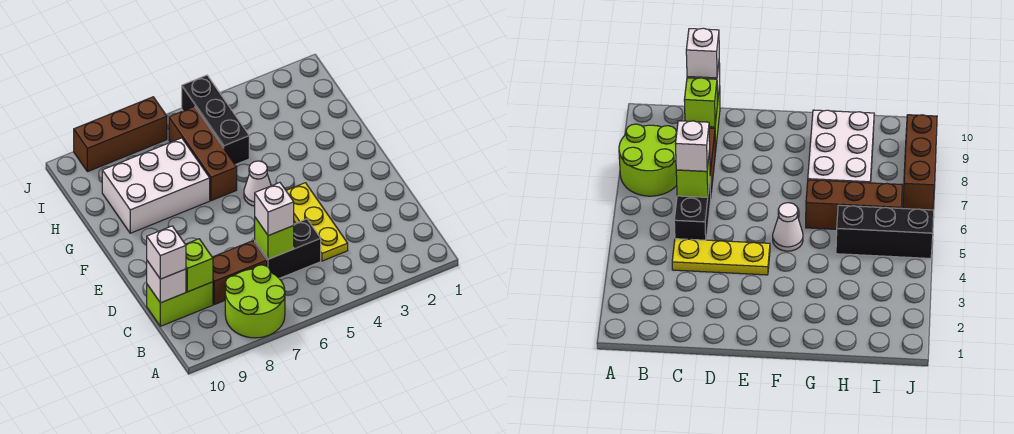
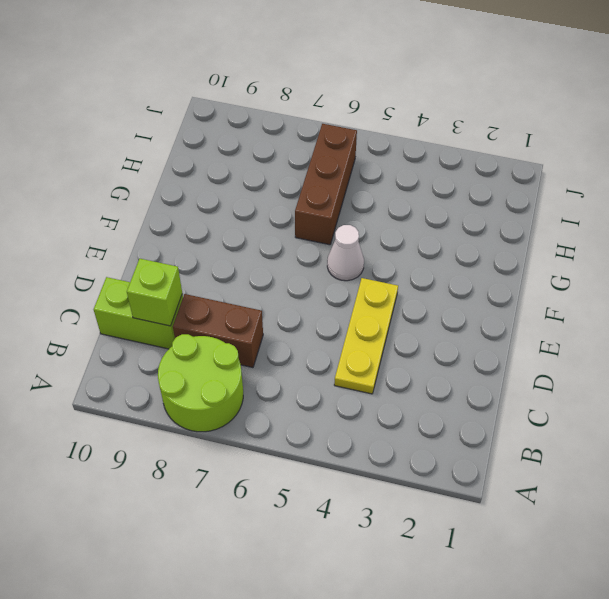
none -> black brick C5:C6 level 1
none -> white brick G7:H9 level 1
none -> black brick H5:J5 level 1

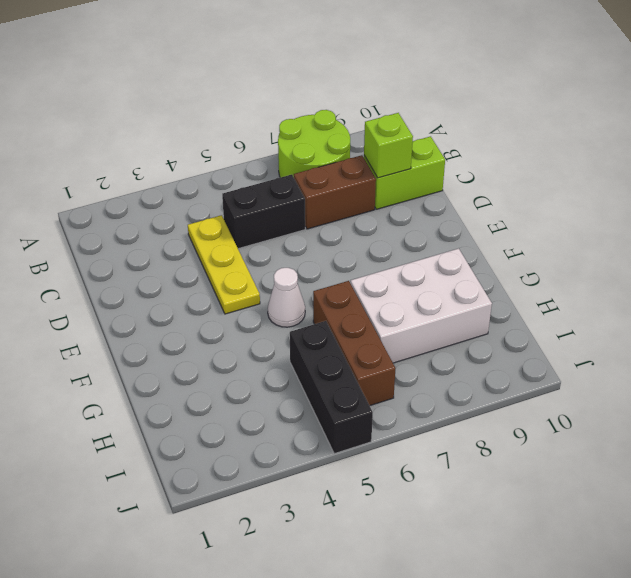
none -> brown brick J7:J9 level 1
none -> lime brick C6 level 2
none -> white brick C10 level 2

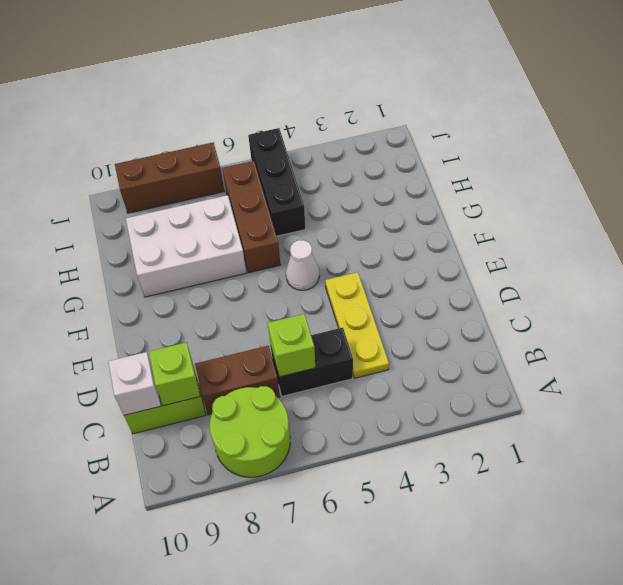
none -> white brick C6 level 3
none -> white brick C10 level 3

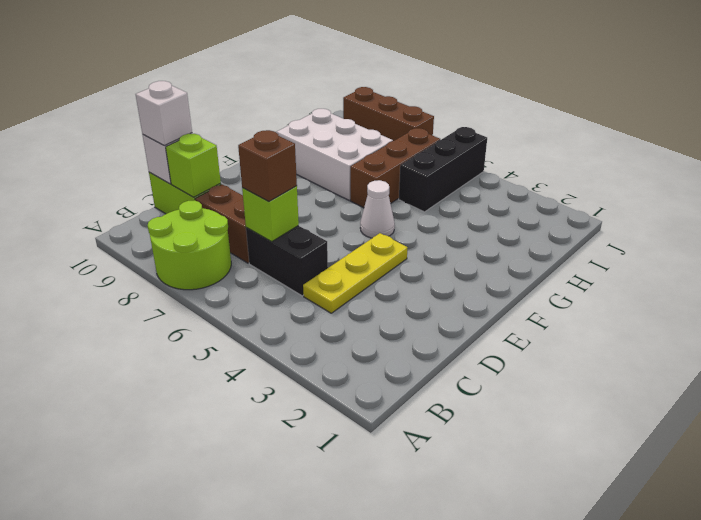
brown brick C6 level 3 -> white brick C6 level 3

